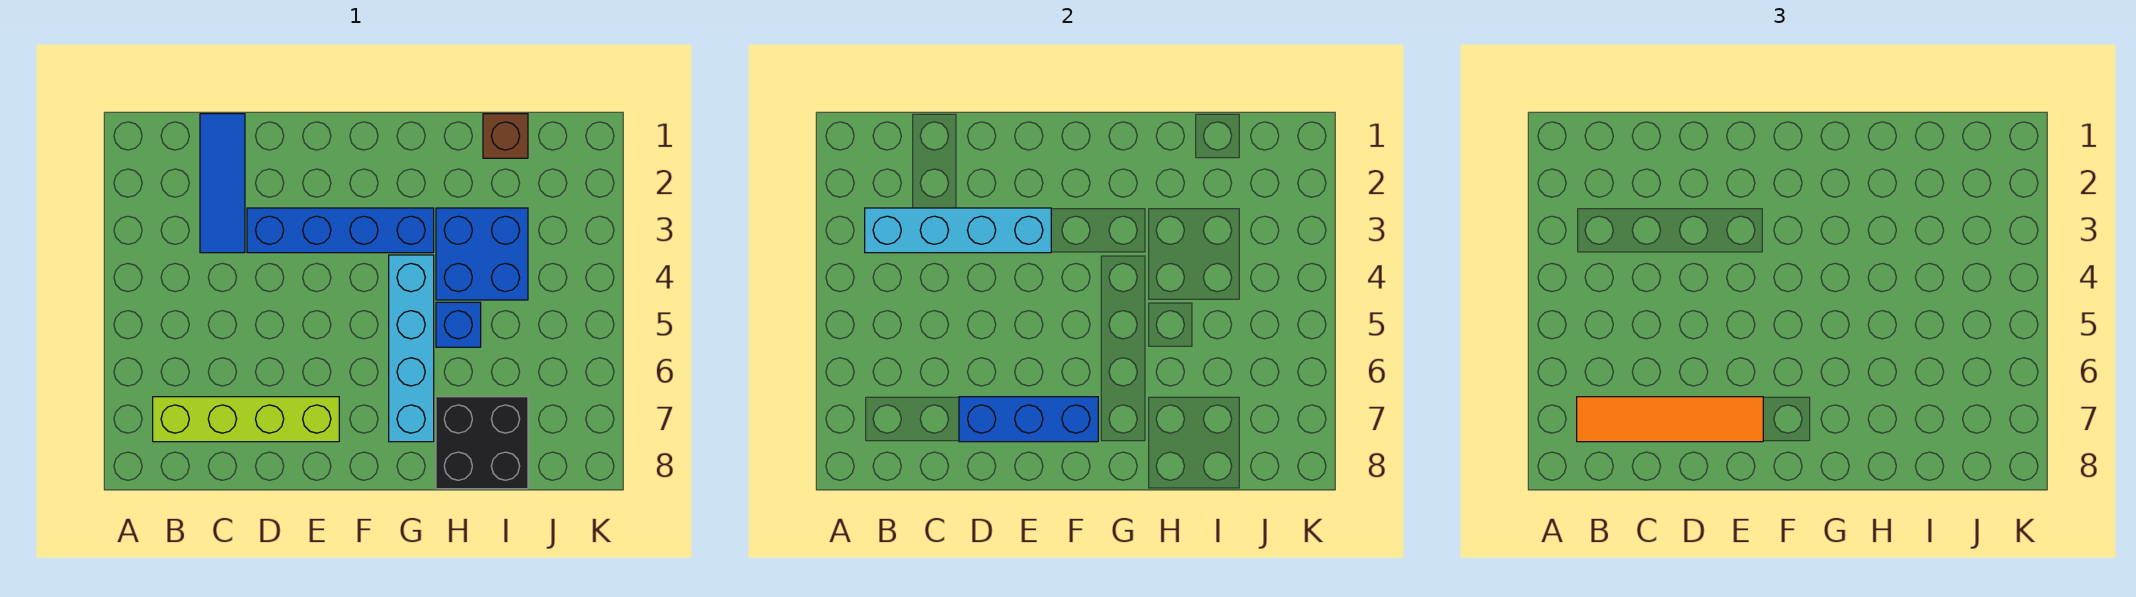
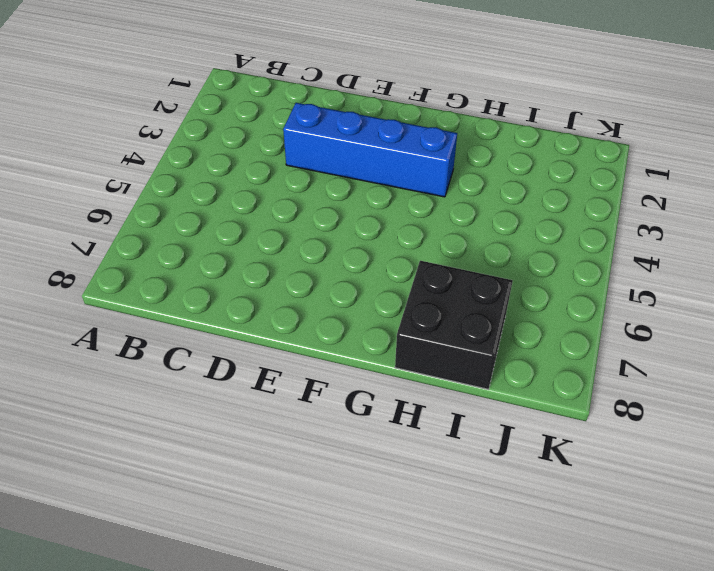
none -> lime brick B7:E7 level 1
none -> blue tile C1:C3 level 1

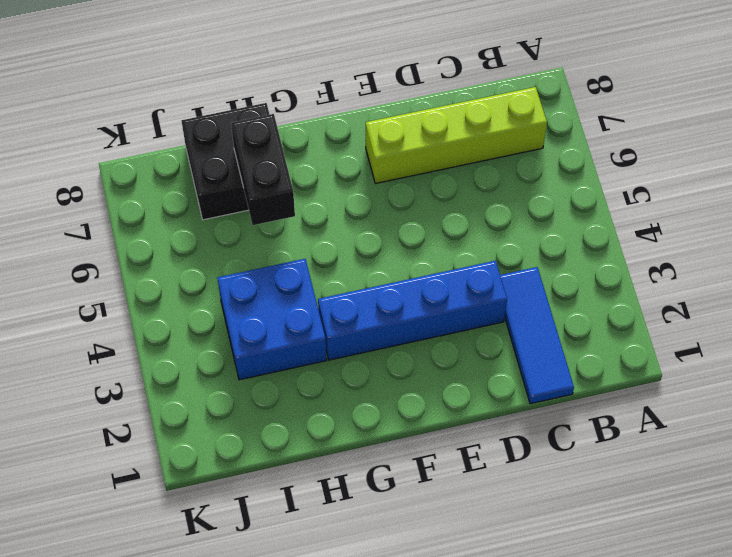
black brick H6:H7 level 2 -> none
none -> cyan brick G4:G7 level 1
none -> blue brick H5 level 1

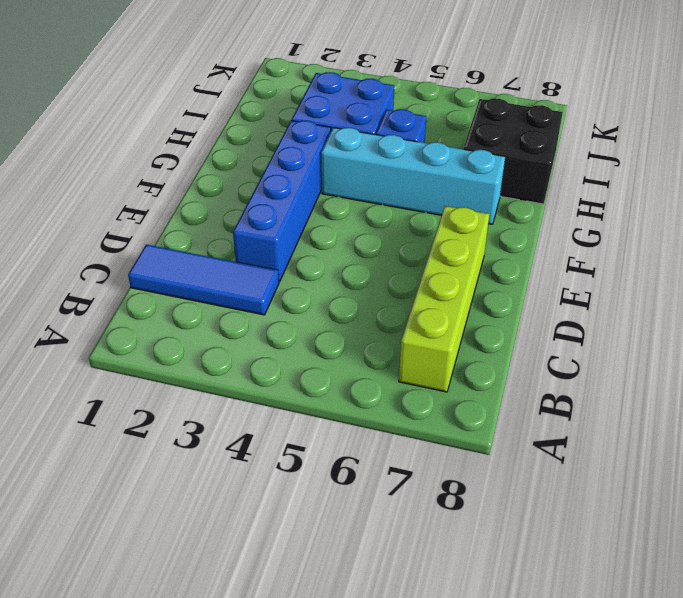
none -> brown brick I1 level 1
none -> cyan brick B3:E3 level 2

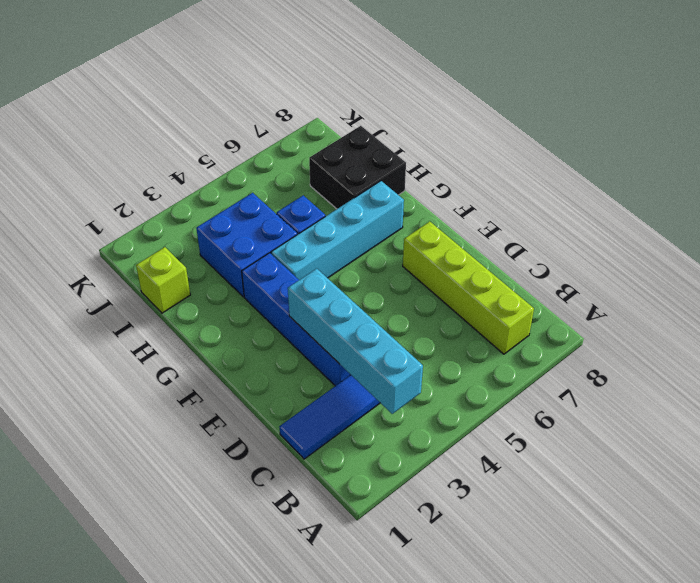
lime brick I1 level 1 -> brown brick I1 level 1
none -> blue brick D7:F7 level 2
none -> orange tile B7:E7 level 3

